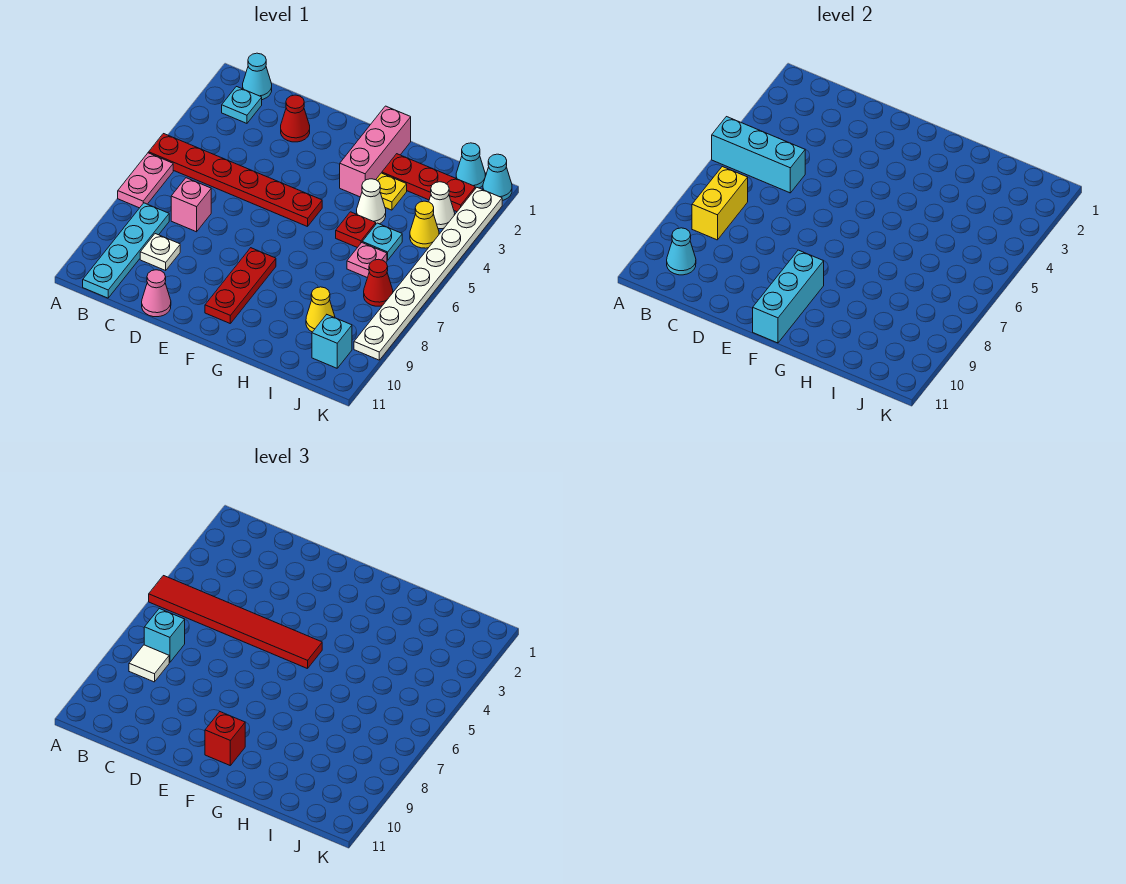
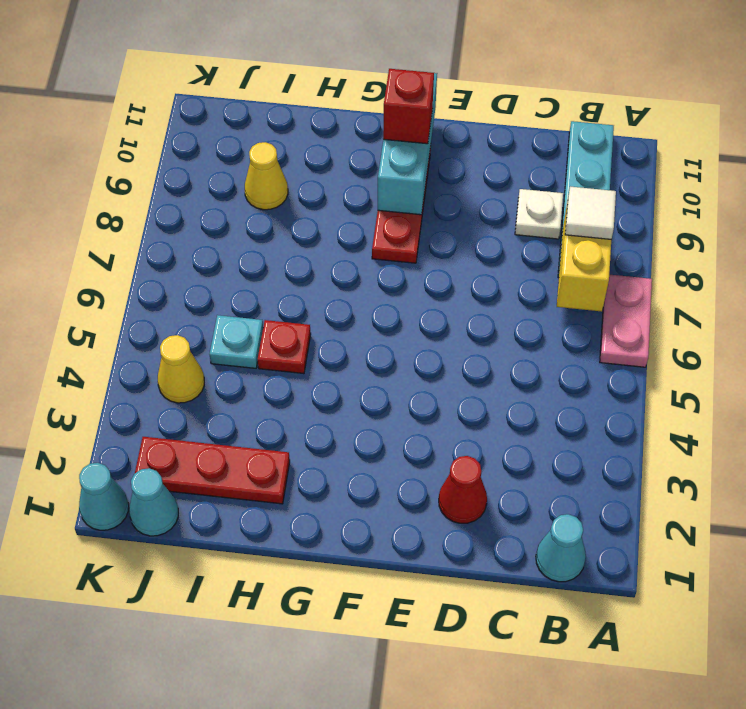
none -> red plate A5:F5 level 1
none -> cyan plate B2 level 1
none -> pink brick C7 level 1
none -> pink cone D11 level 1

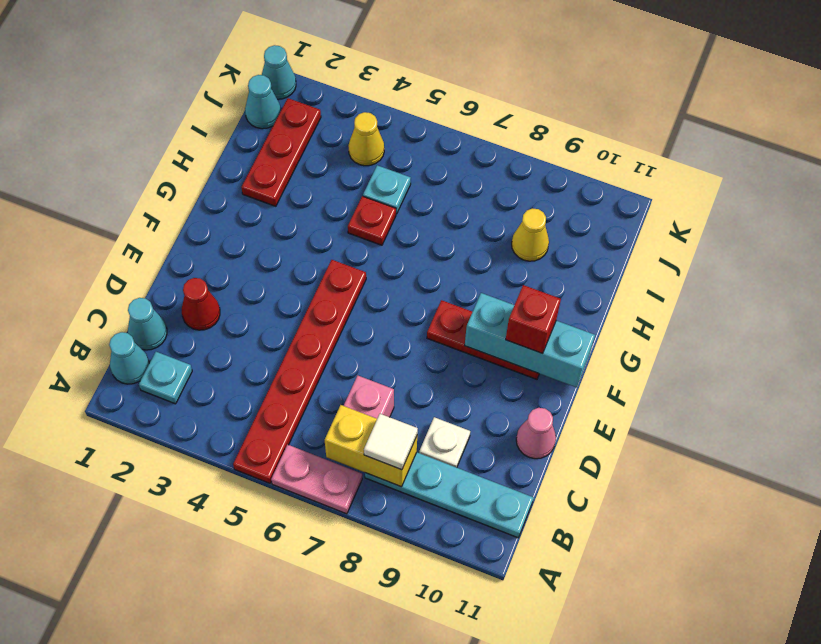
cyan cone C1 level 1 -> cyan cone B10 level 2
none -> pink brick G1:G3 level 1
none -> yellow plate H3 level 1
none -> white cone H4 level 1
none -> pink plate I6 level 1

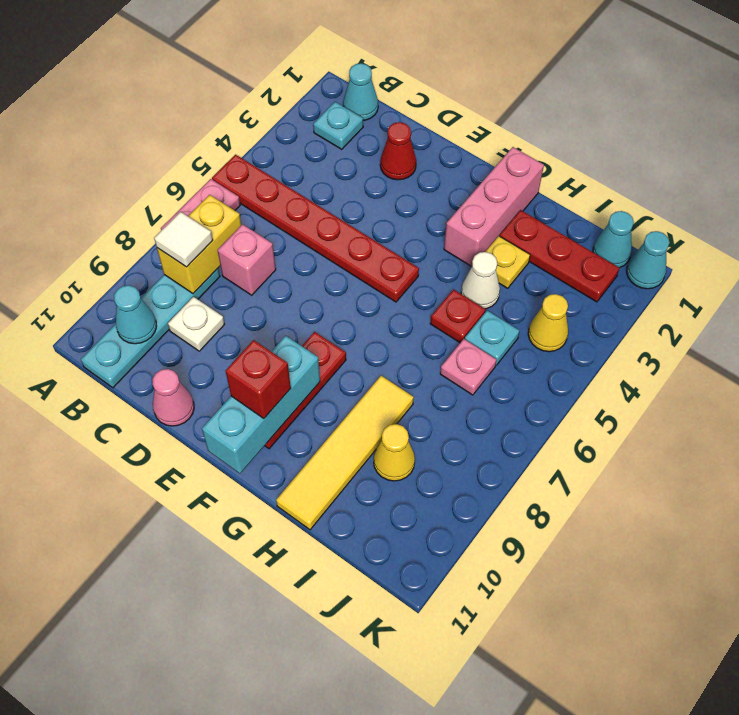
yellow tile H8:H11 level 1 -> none
none -> white cone J3 level 1
none -> red cone J7 level 1
none -> cyan brick J10 level 1
none -> white plate K2:K9 level 1

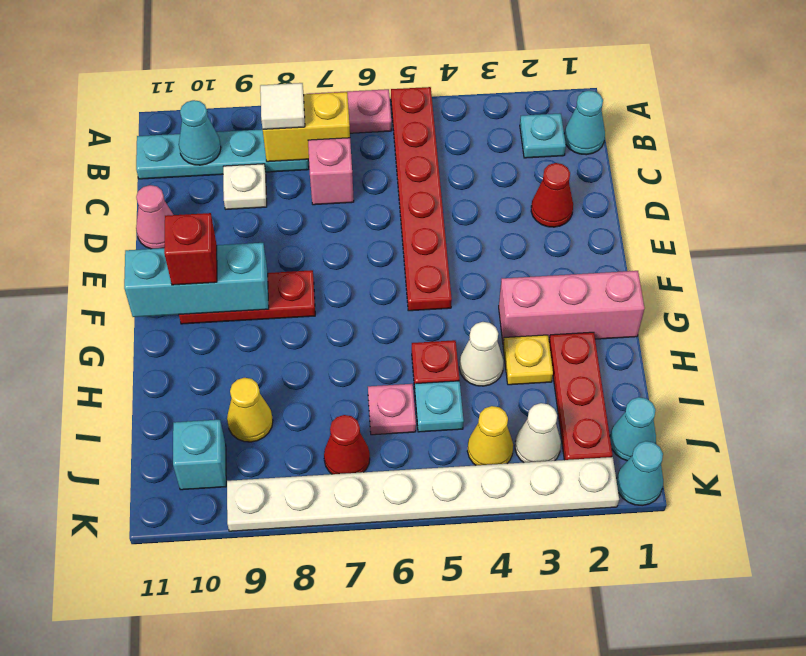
none -> cyan brick A5:C5 level 2
none -> red tile A5:F5 level 3
none -> cyan brick B7 level 3

